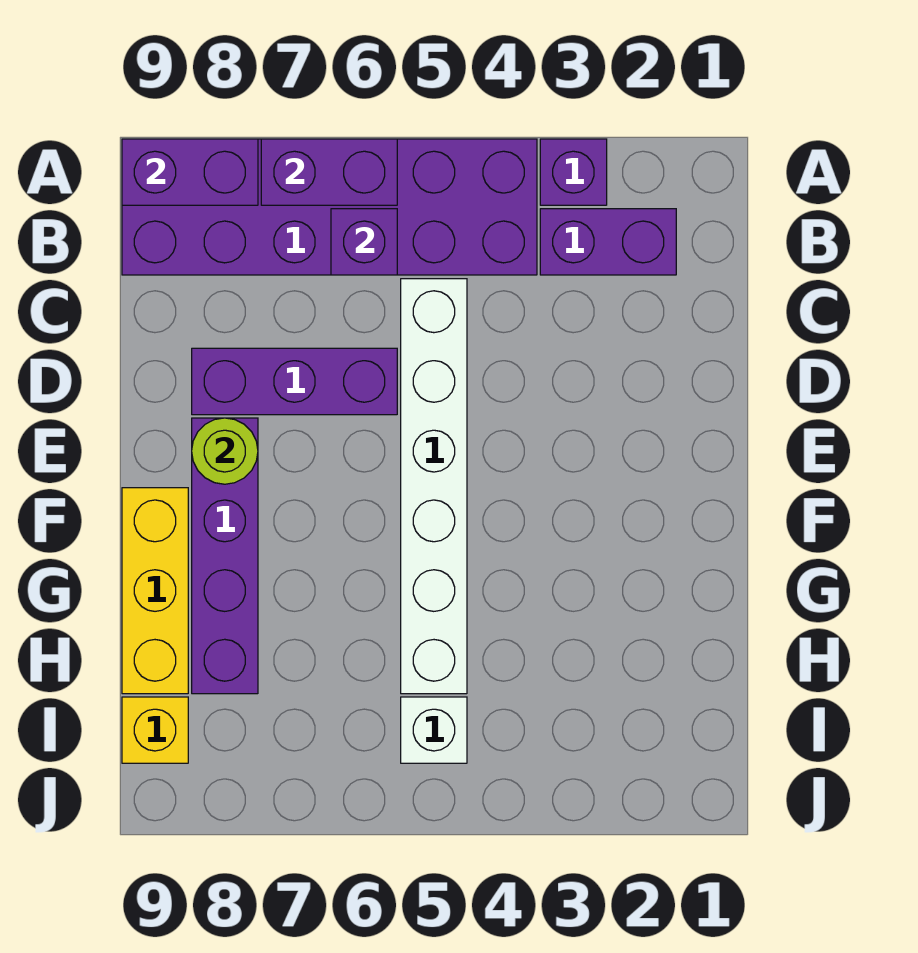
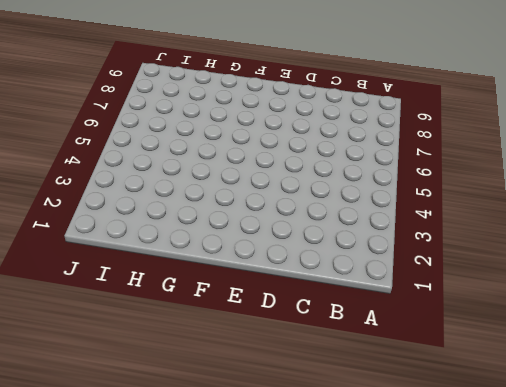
none -> purple brick A3 level 1
none -> purple brick A4:B9 level 1
none -> purple brick B2:B3 level 1

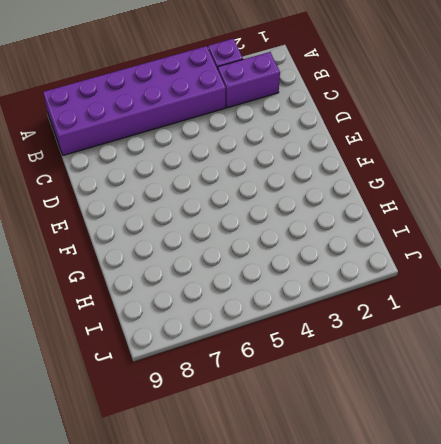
none -> white brick C5:H5 level 1
none -> purple brick D6:D8 level 1
none -> purple brick E8:H8 level 1

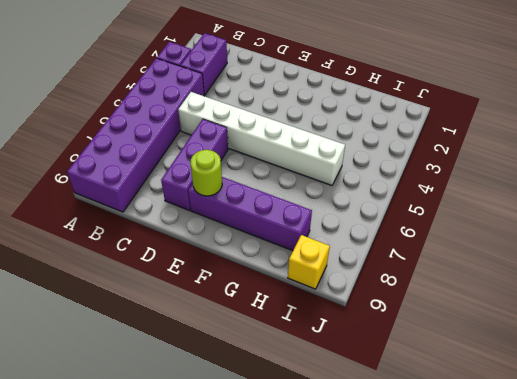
none -> yellow brick F9:H9 level 1
none -> white brick I5 level 1
none -> purple brick A6:A7 level 2

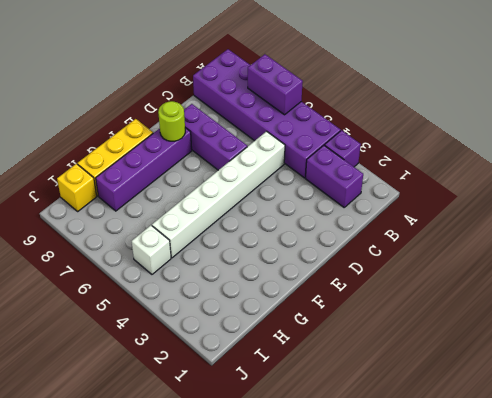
none -> purple brick A8:A9 level 2
none -> purple brick B6 level 2

